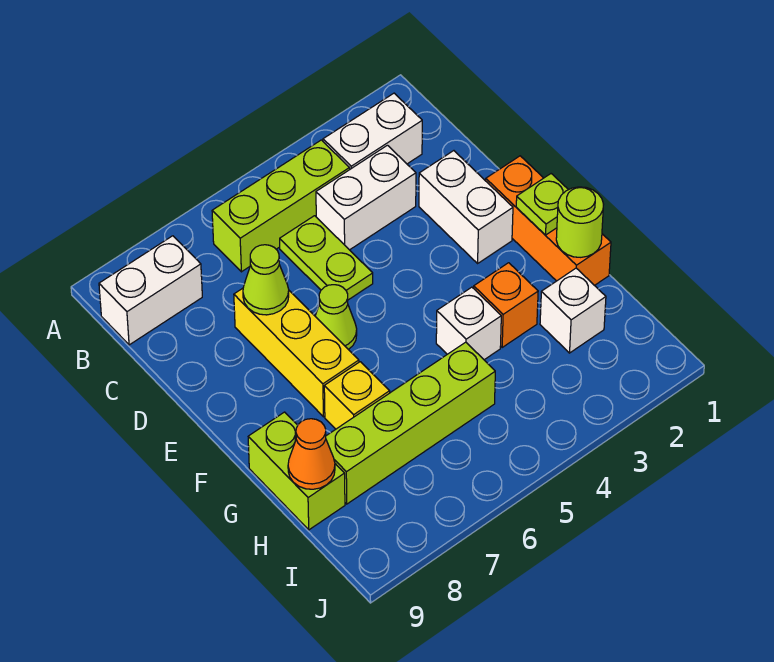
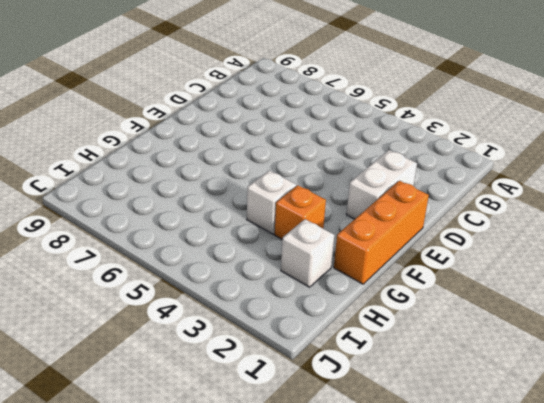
none -> white brick B2:B3 level 1
none -> lime brick B4:B6 level 1
none -> white brick B8:B9 level 1

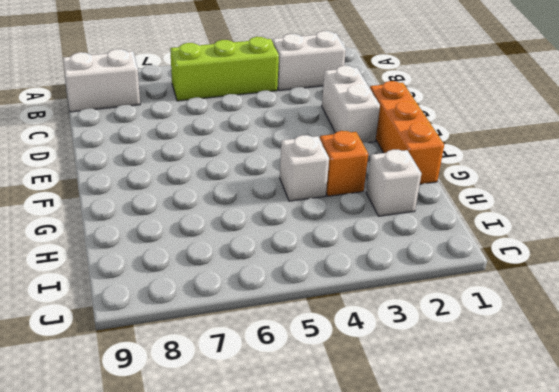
none -> white brick C3:C4 level 1
none -> lime plate C5:D5 level 1
none -> yellow brick D7:F7 level 1

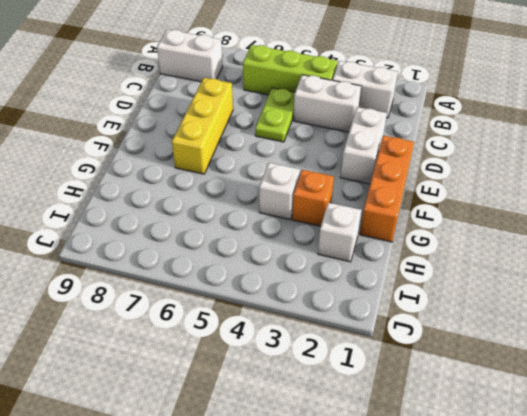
none -> lime cone E6 level 1
none -> yellow brick G7 level 1
none -> lime brick G9:H9 level 1

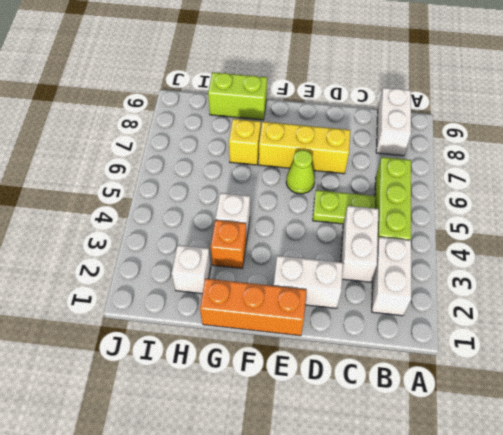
none -> lime brick H5:H8 level 1
none -> lime cone D7 level 2
none -> lime plate F1 level 2

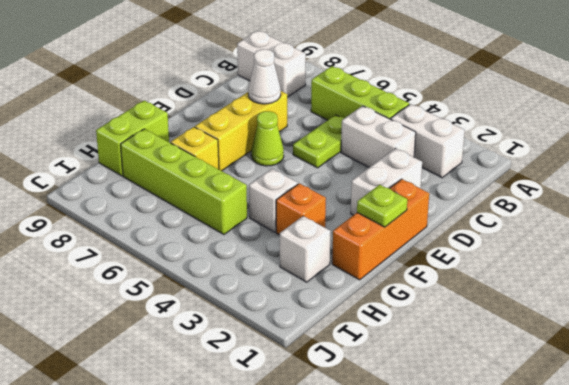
white cone D7 level 2 -> lime cone D7 level 2
none -> lime round brick G1 level 2
none -> orange cone H9 level 2

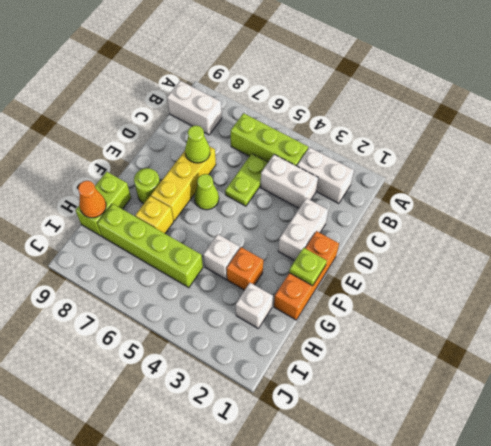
lime round brick F8 level 1 -> lime round brick G1 level 2

